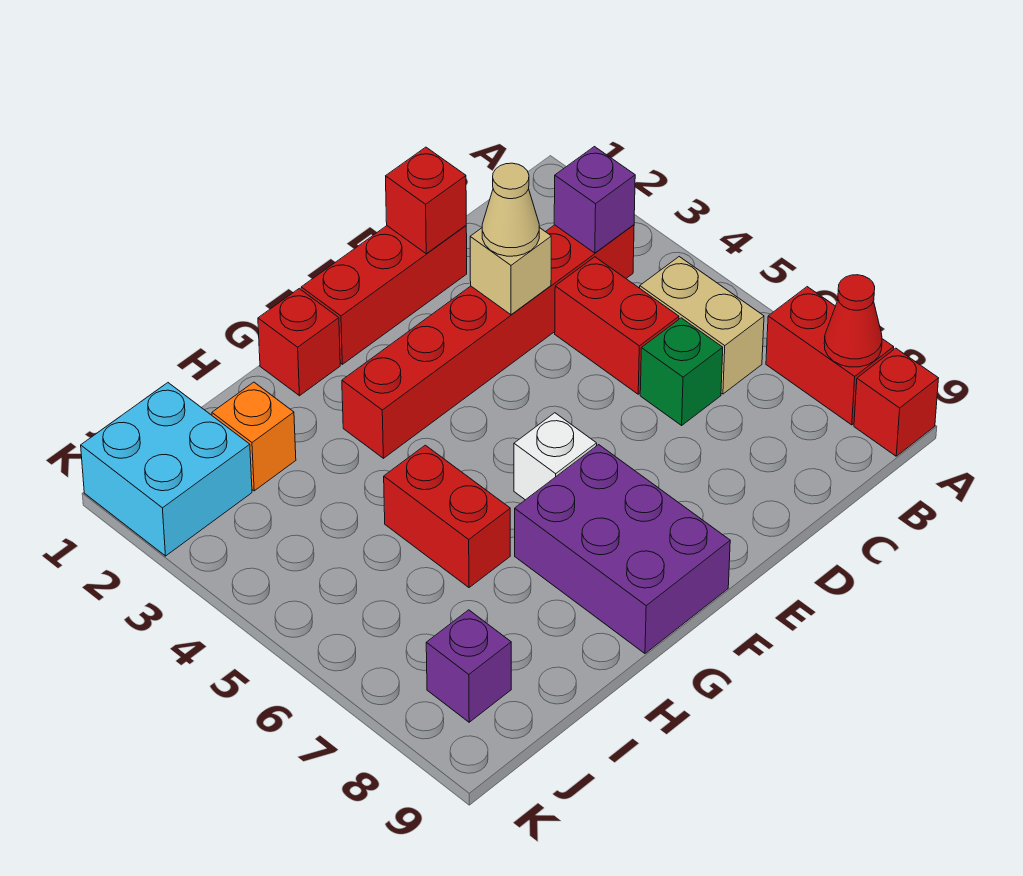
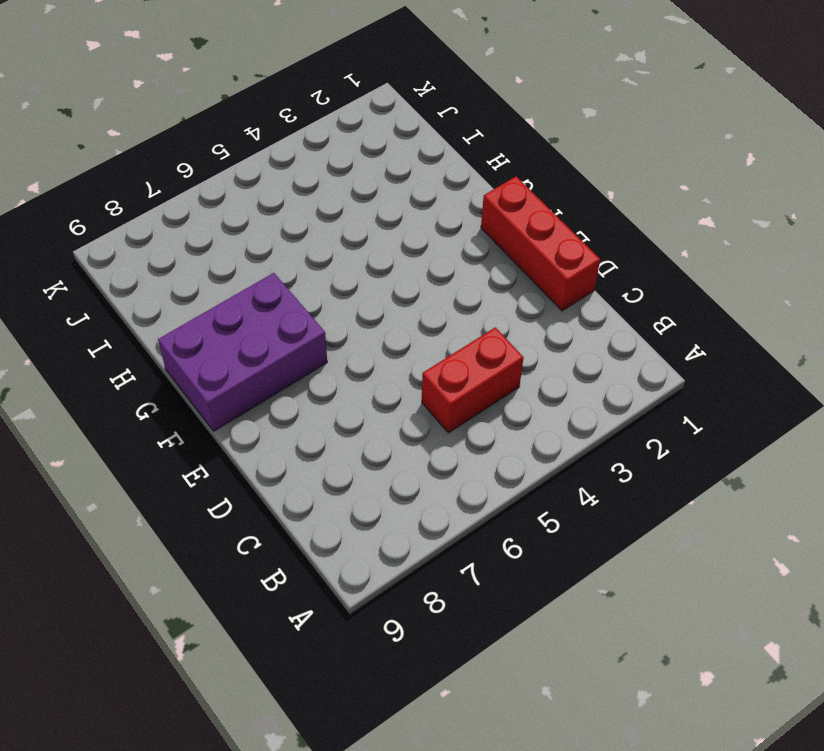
none -> red brick A7:A8 level 1
none -> red brick A9 level 1
none -> red brick B3:G3 level 1

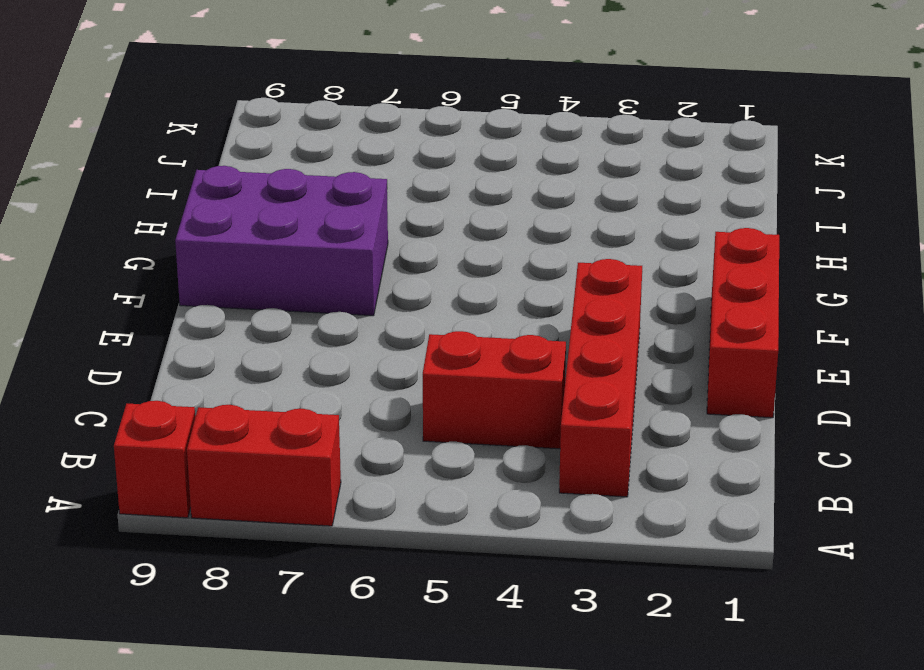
red brick B3:E3 level 1 -> red brick B3:G3 level 1
none -> tan brick B5:B6 level 1
none -> green brick C6 level 1
none -> white brick F6 level 1

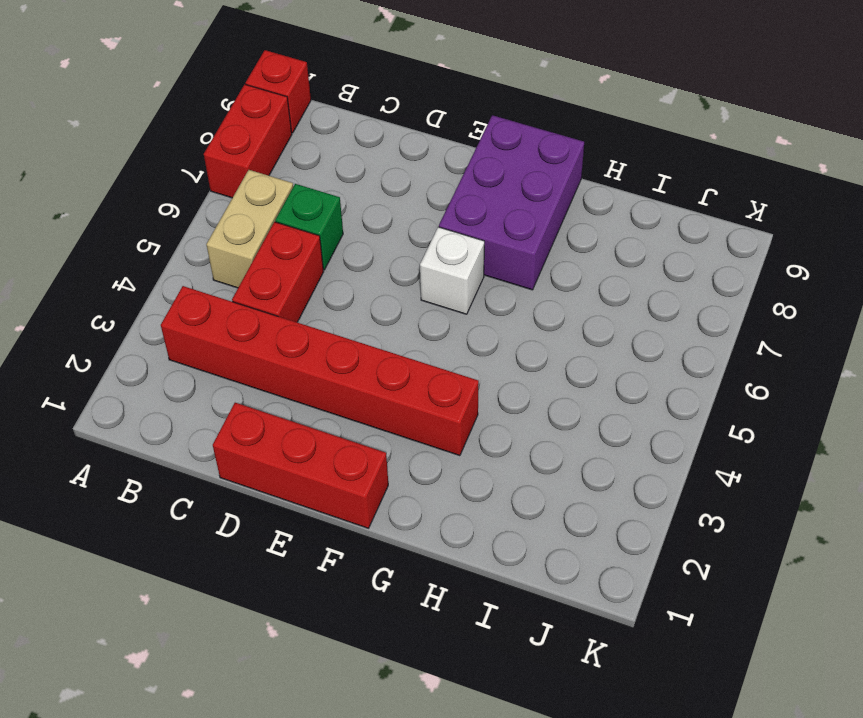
none -> red brick G1 level 1
none -> red brick H5:H6 level 1
none -> orange brick I2 level 1

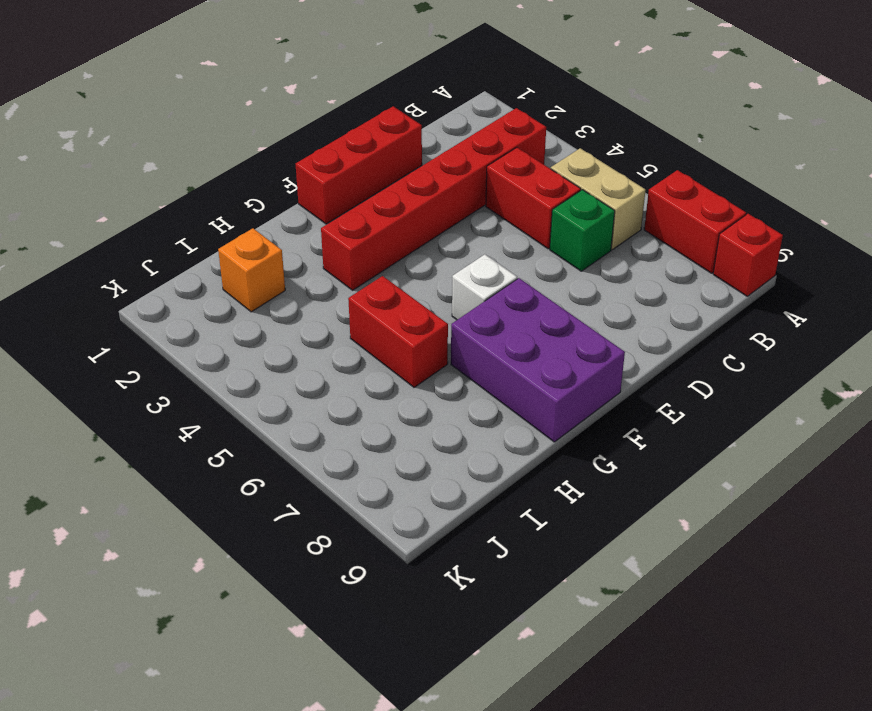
none -> red brick G1 level 1
none -> cyan brick J1:K2 level 1
none -> purple brick J8 level 1

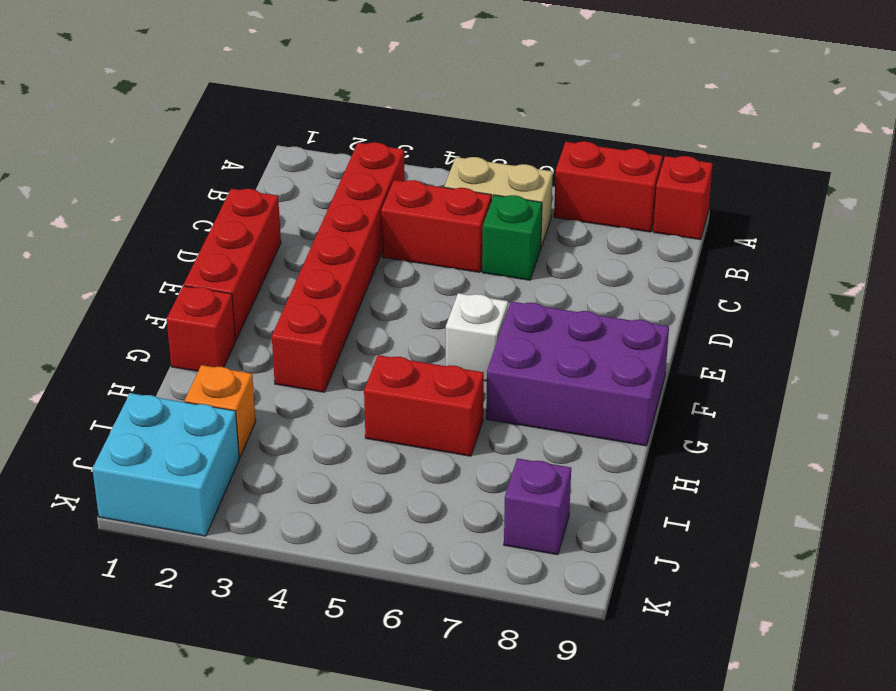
none -> red cone A8 level 2
none -> purple brick B3 level 2
none -> red brick D1 level 2

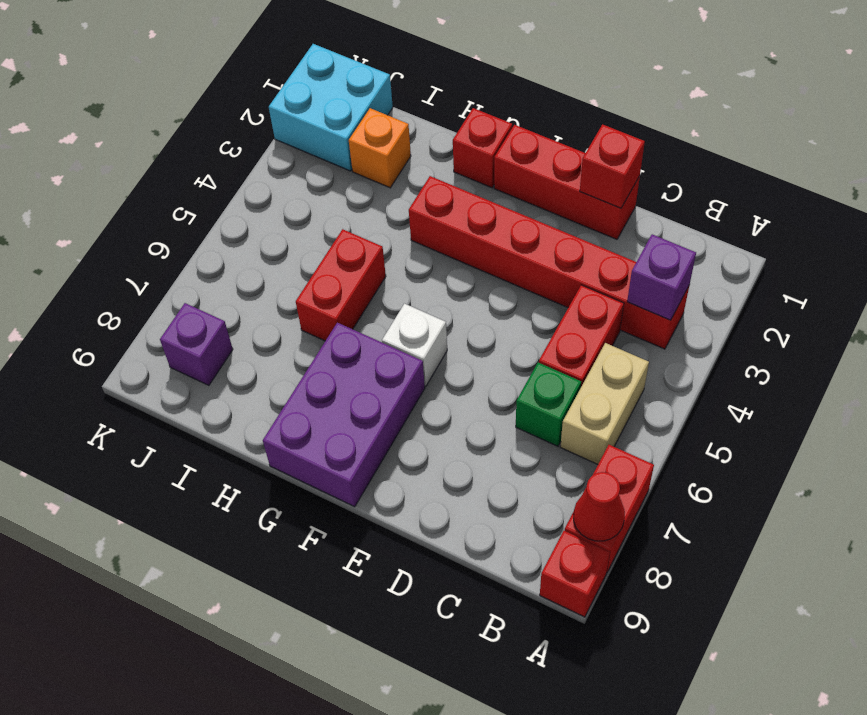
none -> tan brick D3 level 2
none -> tan cone D3 level 3

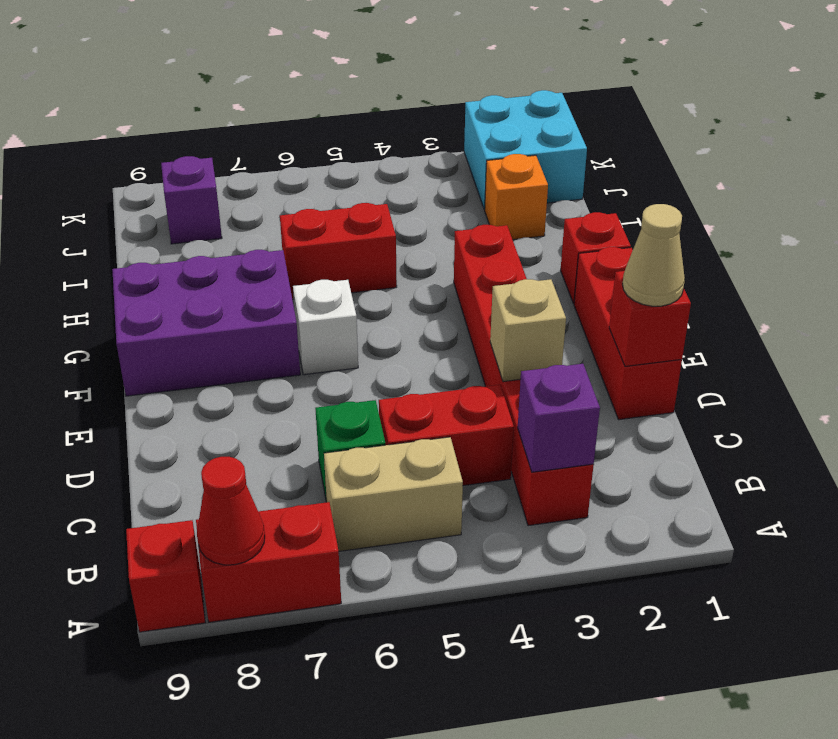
tan cone D1 level 3 -> tan cone D3 level 3

